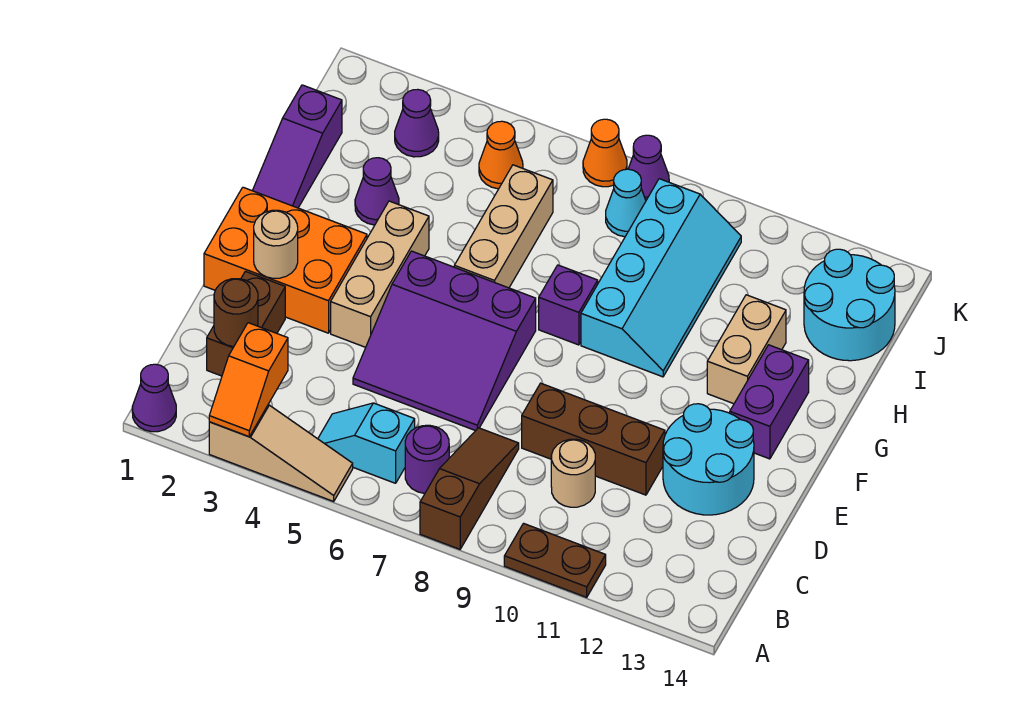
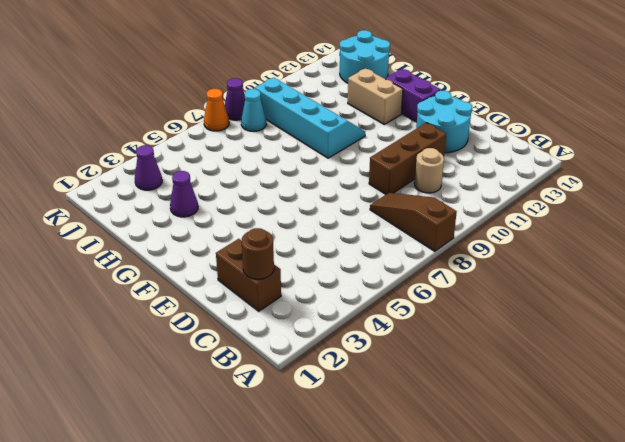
none -> purple cone A1 level 1
none -> tan slope A3:A5 level 1 top 3
none -> brown plate A10:A11 level 1

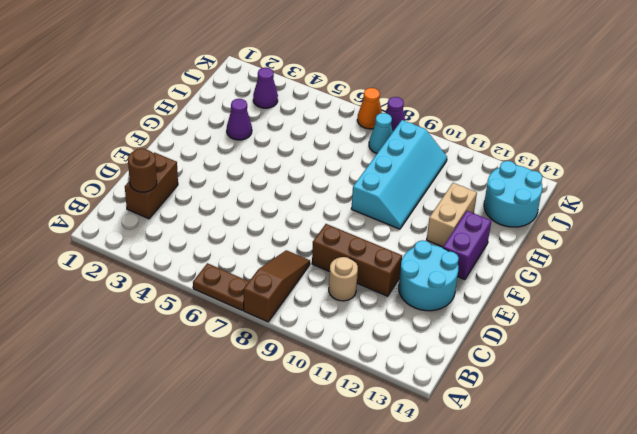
brown plate A6:A7 level 1 -> brown plate A10:A11 level 1
none -> purple cone A1 level 1
none -> tan slope A3:A5 level 1 top 3
none -> cyan slope B5:B6 level 1 top 6

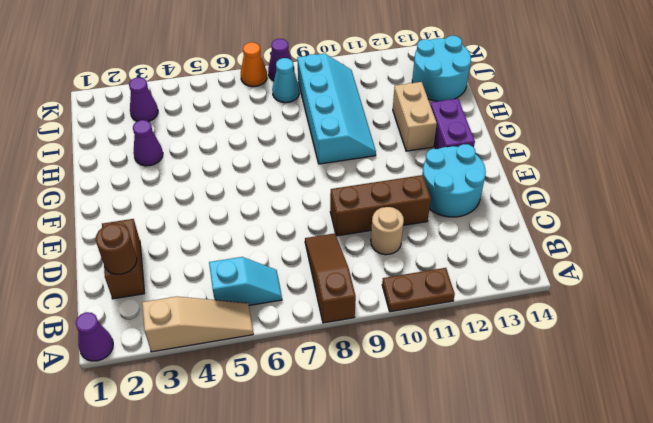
cyan slope B5:B6 level 1 top 5 -> cyan slope B5:B6 level 1 top 6
none -> purple round brick B7 level 1
none -> purple slope D5:F7 level 1 top F
none -> orange brick E1:F3 level 1

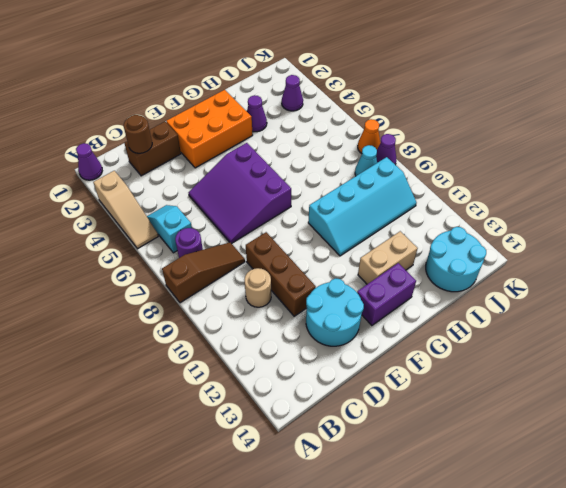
orange brick E2:G3 level 1 -> orange brick E1:F3 level 1
none -> brown plate A10:A11 level 1
none -> tan brick E4:G4 level 1
none -> purple slope G1:I1 level 1 top I

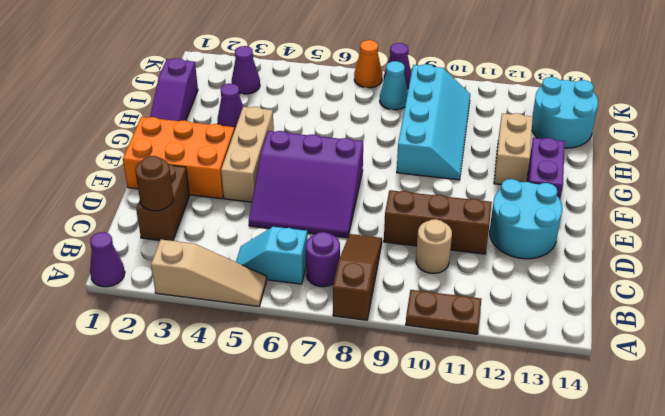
none -> tan brick G6:I6 level 1
none -> purple brick G8 level 1
none -> orange cone J5 level 1

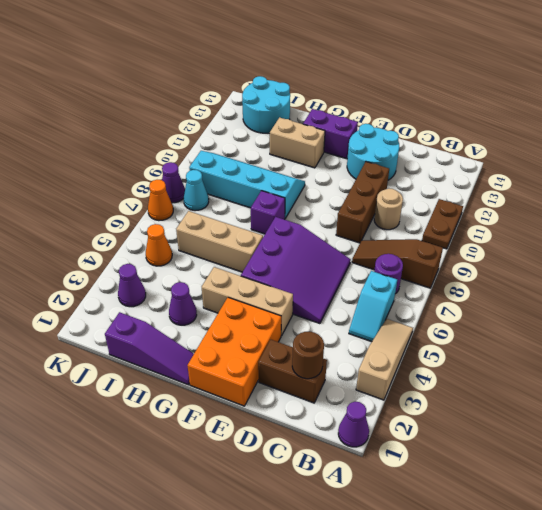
none -> orange slope A3:B3 level 2 top B
none -> tan round brick E2 level 2

